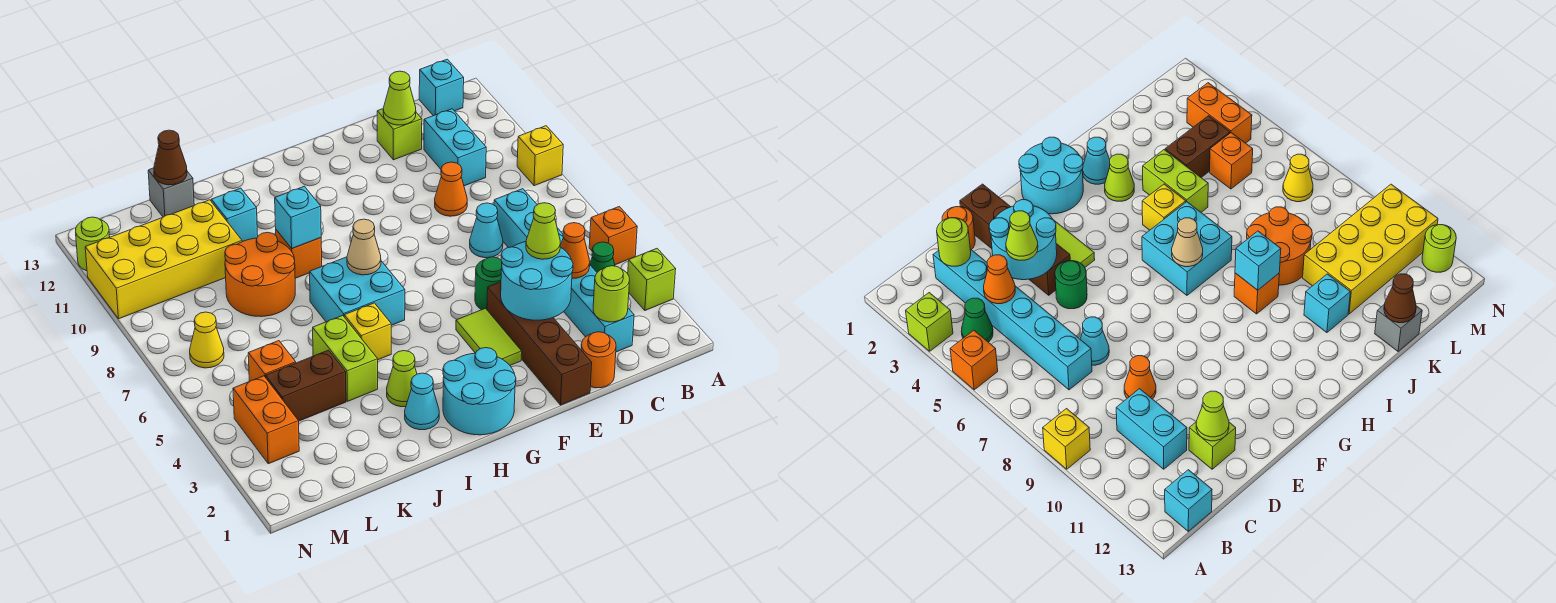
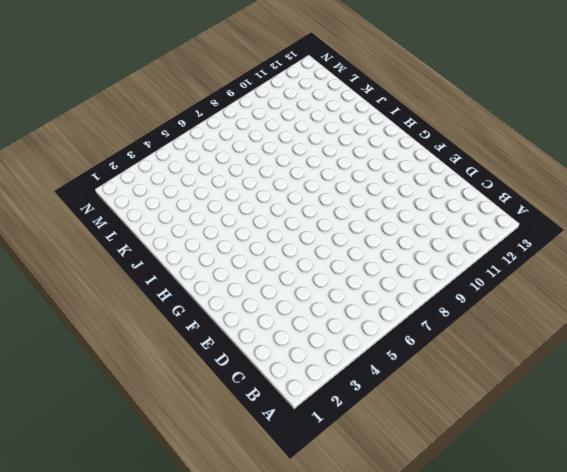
none -> lime brick A3 level 1
none -> orange brick A5 level 1
none -> yellow brick A9 level 1
none -> green cone B4 level 1

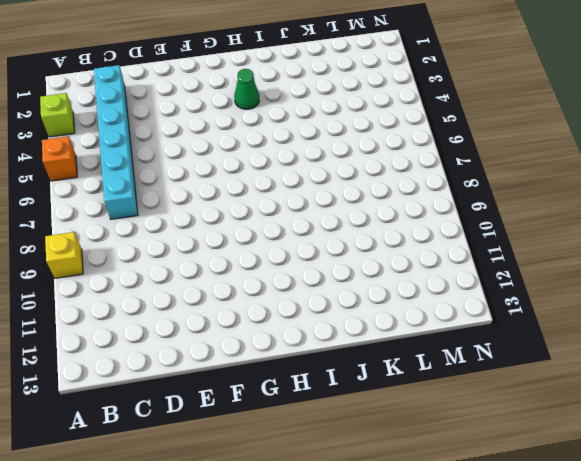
green cone H3 level 1 -> green cone B4 level 1
none -> cyan brick B13 level 1
none -> cyan brick C10:C11 level 1
none -> orange round brick D1 level 1
none -> cyan cone D7 level 1

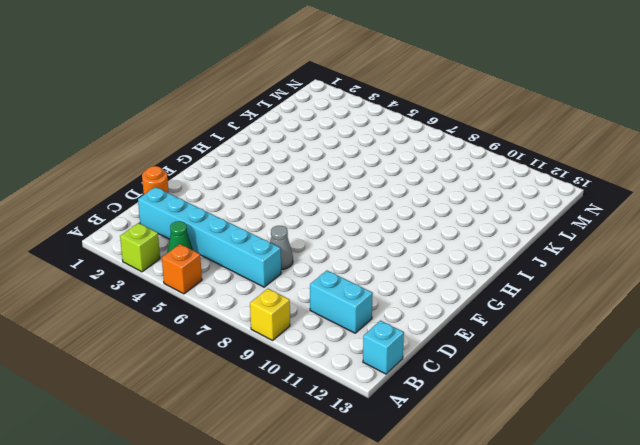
grey cone D7 level 1 -> cyan cone D7 level 1
none -> orange cone D9 level 1
none -> lime brick D12 level 1
none -> brown brick E1:E4 level 1
none -> green round brick E5 level 1

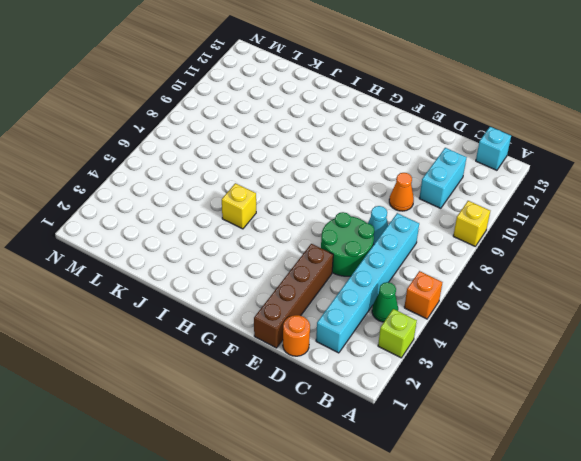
green round brick D5:E6 level 1 -> green round brick E5 level 1
none -> lime brick D12 level 1
none -> lime tile F3:F4 level 1
none -> cyan round brick G1:H2 level 1
none -> cyan brick H6:I7 level 1

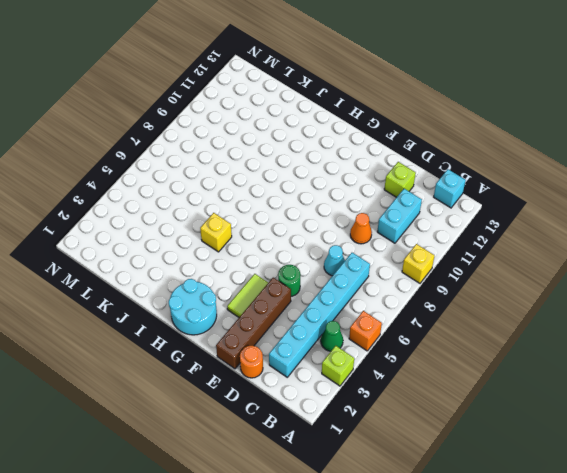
none -> cyan brick H6:I7 level 1
none -> cyan cone I2 level 1
none -> lime cone I3 level 1
none -> orange brick I9 level 1

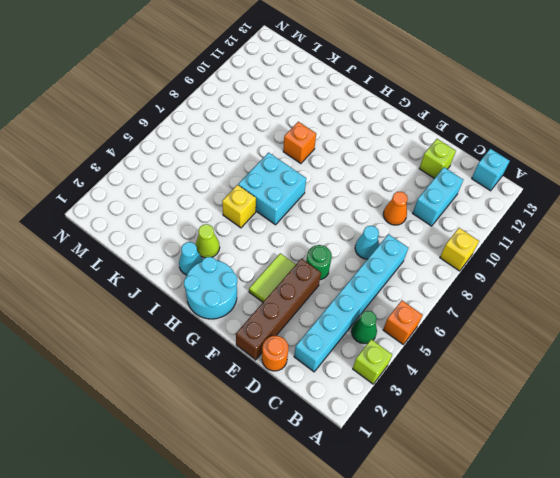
none -> lime brick J4:J5 level 1
none -> orange round brick J8:K9 level 1
none -> cyan brick J11 level 1
none -> brown brick K4:L4 level 1

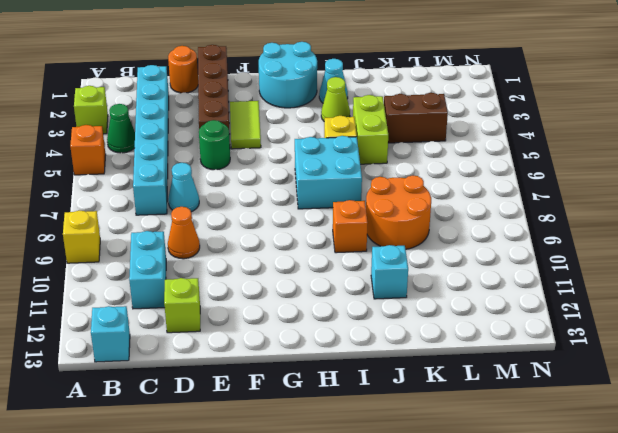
none -> yellow brick K10:N11 level 1
none -> grey brick K13 level 1
none -> orange brick L5 level 1
none -> orange brick M3:M4 level 1

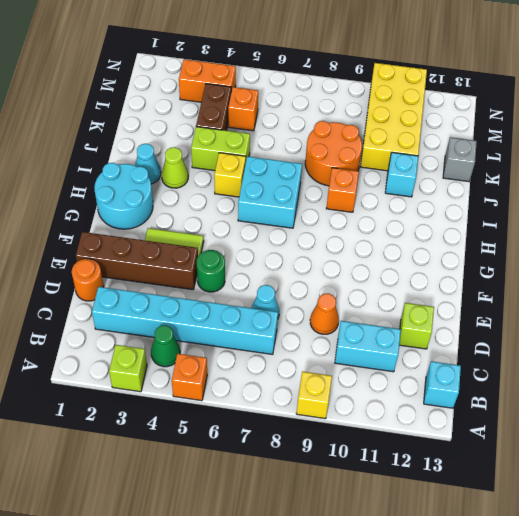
none -> yellow cone M7 level 1
none -> lime round brick N12 level 1
none -> lime round brick C2 level 2
none -> orange cone C4 level 2

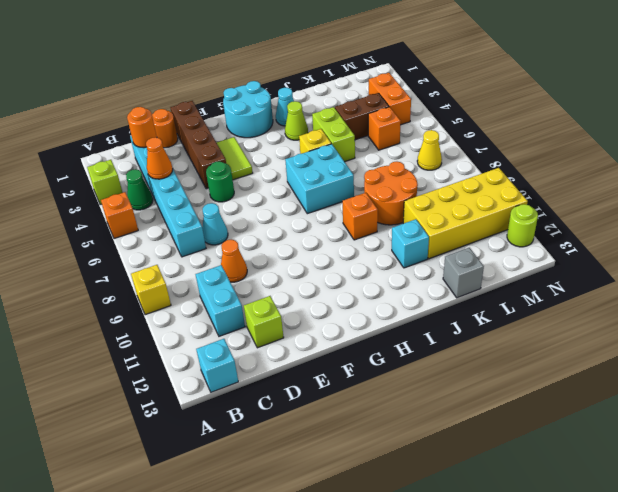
orange round brick C2 level 2 -> lime round brick C2 level 2
none -> cyan round brick D3:E4 level 2
none -> lime cone D12 level 2
none -> tan cone H7 level 2
none -> cyan brick I9 level 2

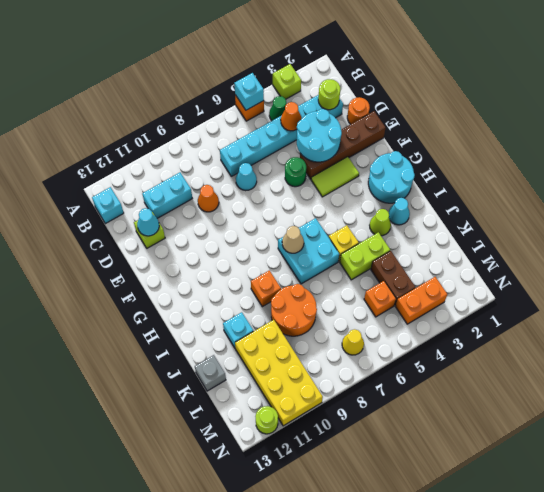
cyan brick A5 level 2 -> cyan brick I9 level 2
cyan cone D12 level 2 -> lime cone D12 level 2
none -> yellow brick A9 level 1
none -> brown cone K13 level 2
none -> lime cone D4 level 3

